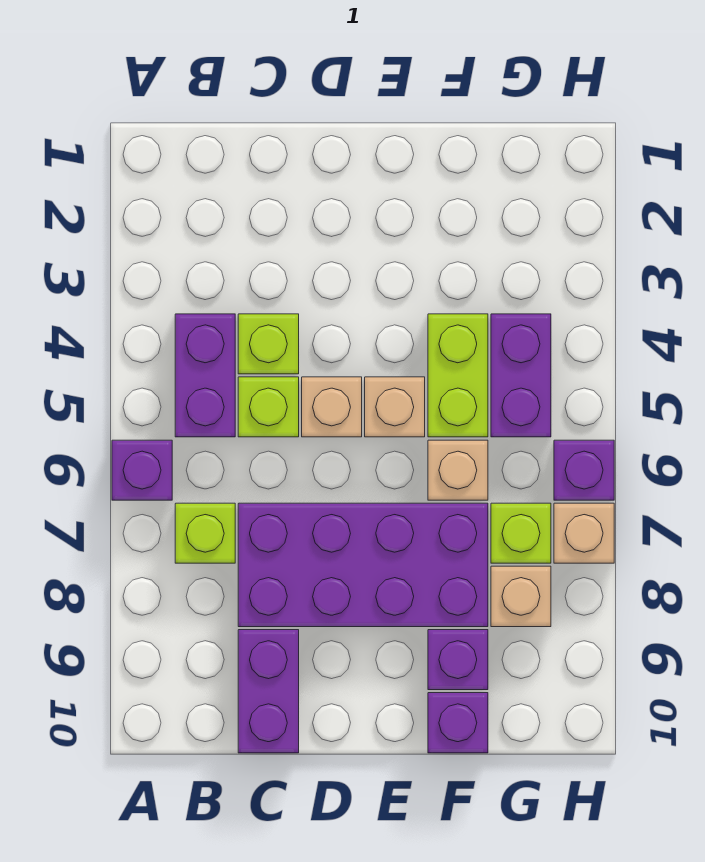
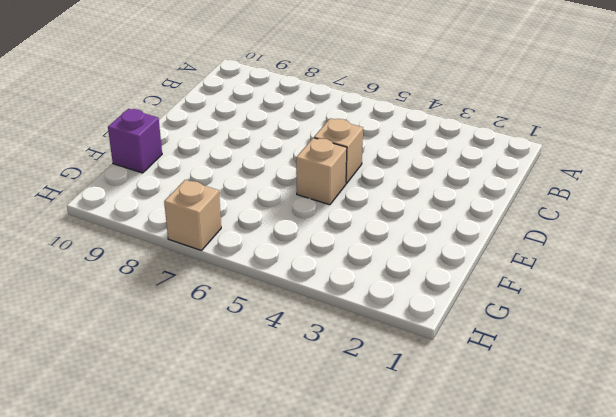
none -> purple brick A6 level 1
none -> purple brick B4:B5 level 1
none -> lime brick B7 level 1

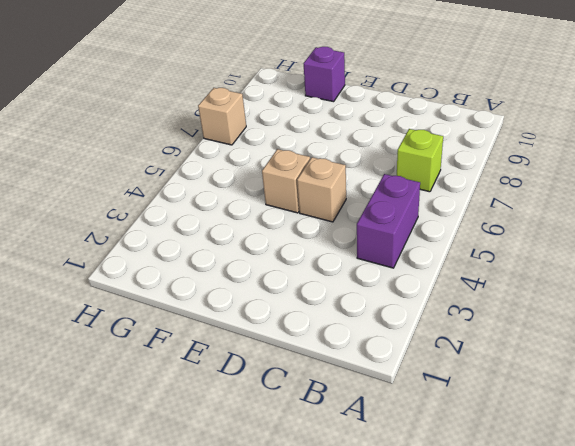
none -> purple brick A6 level 1
none -> lime brick C4 level 1
none -> lime brick C5 level 1

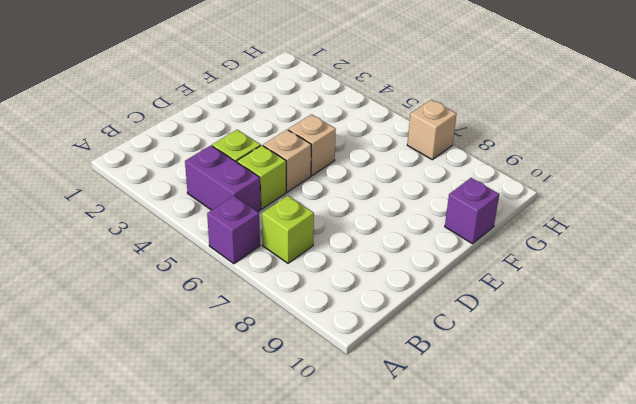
none -> purple brick C7:F8 level 1
none -> purple brick C9:C10 level 1
none -> lime brick F4:F5 level 1

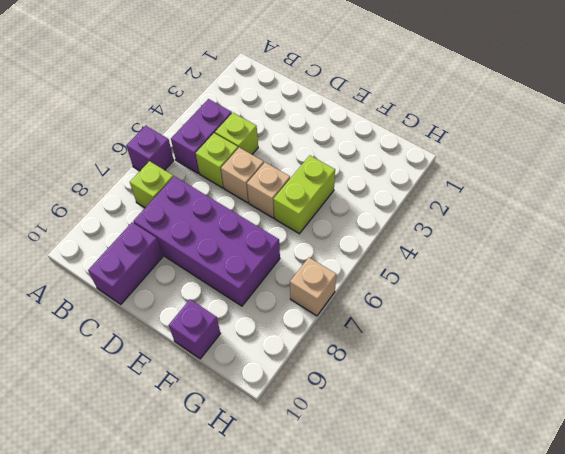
none -> tan brick F6 level 1
none -> purple brick F9 level 1
none -> purple brick G4:G5 level 1

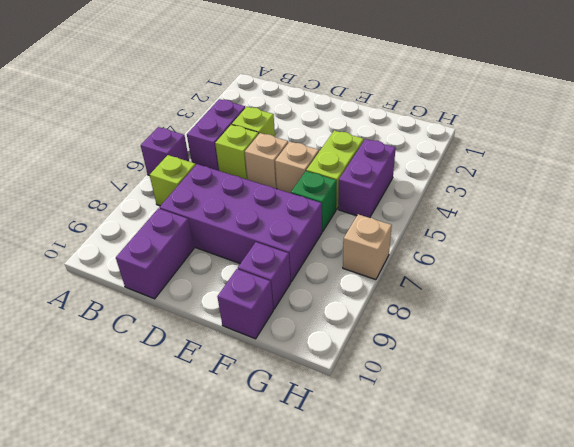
green brick F6 level 1 -> tan brick F6 level 1
none -> lime brick G7 level 1
none -> tan brick G8 level 1
none -> purple brick H6 level 1

